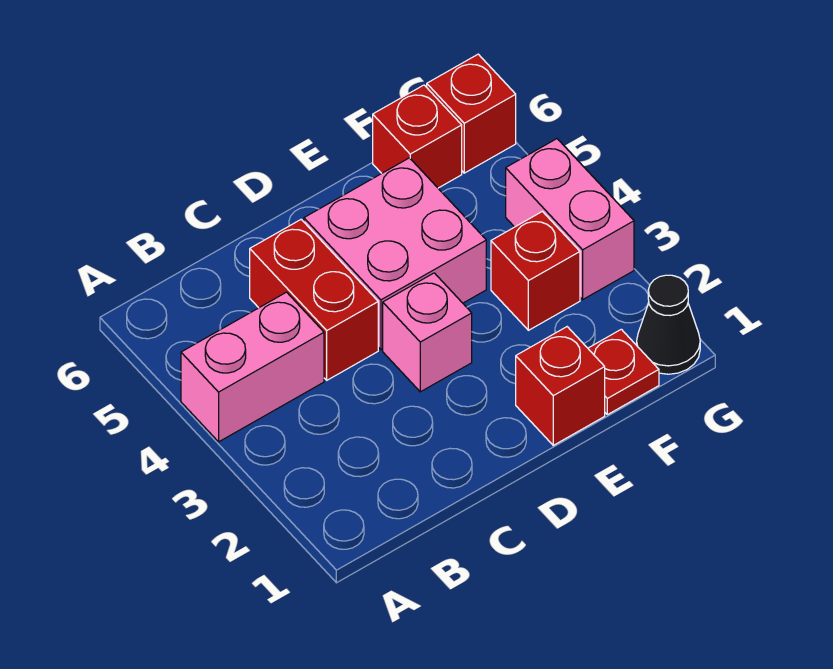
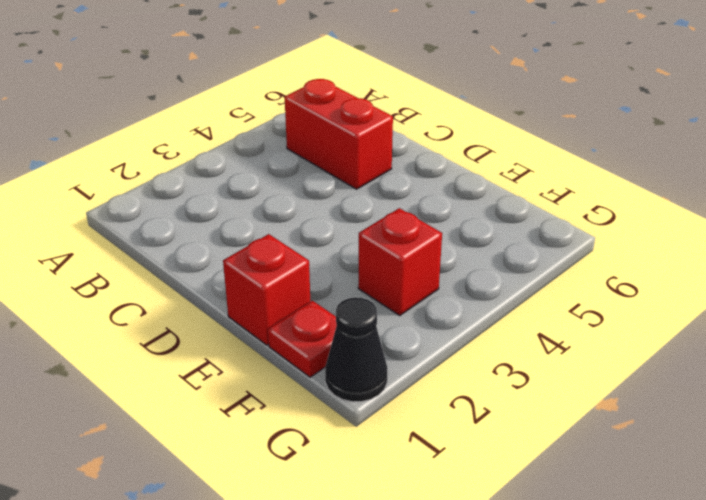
red brick B5:C5 level 1 -> red brick C4:C5 level 1
none -> pink brick A4:B4 level 1
none -> pink brick D3 level 1

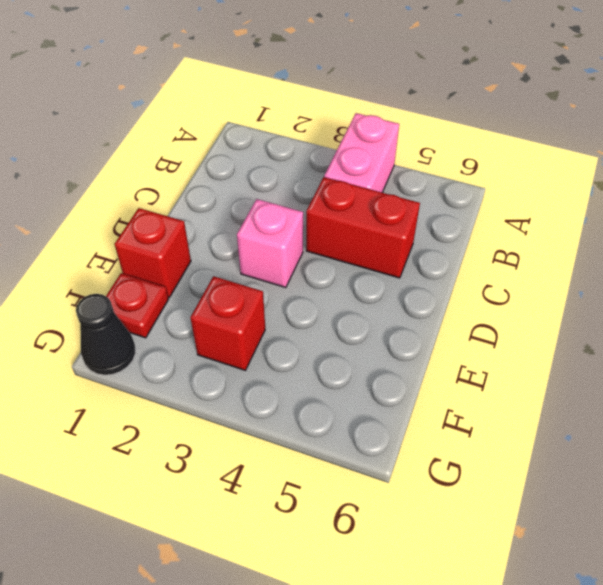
none -> pink brick D4:E5 level 1
none -> red brick F6 level 1

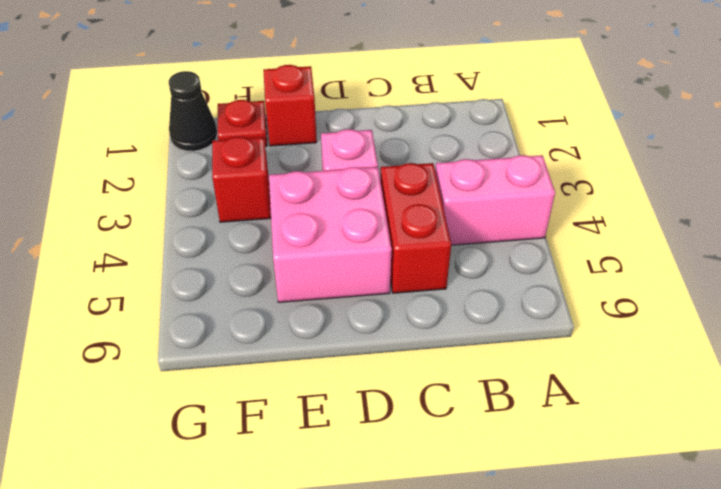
none -> red brick F6 level 1
none -> pink brick G3:G4 level 1

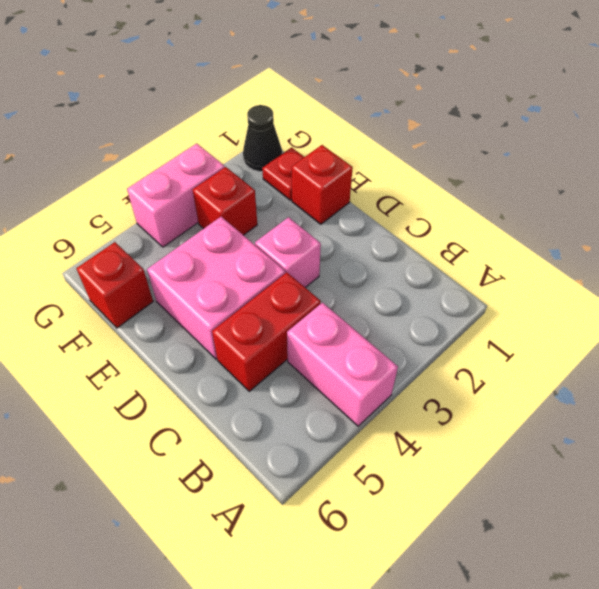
none -> red brick G6 level 1

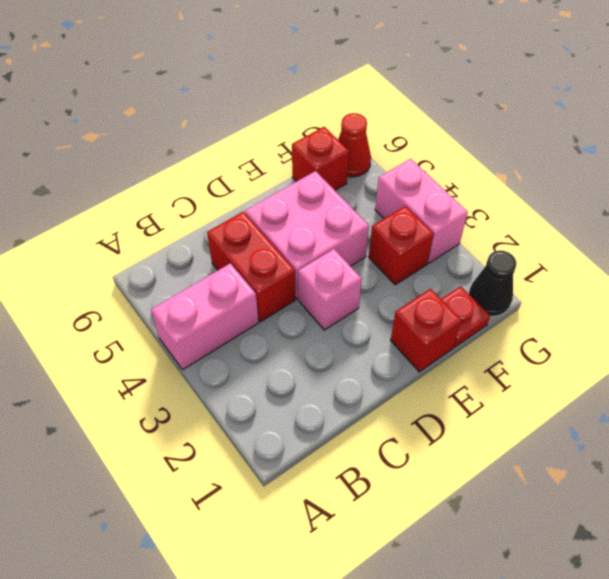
red cone G6 level 1 -> red brick G6 level 1

